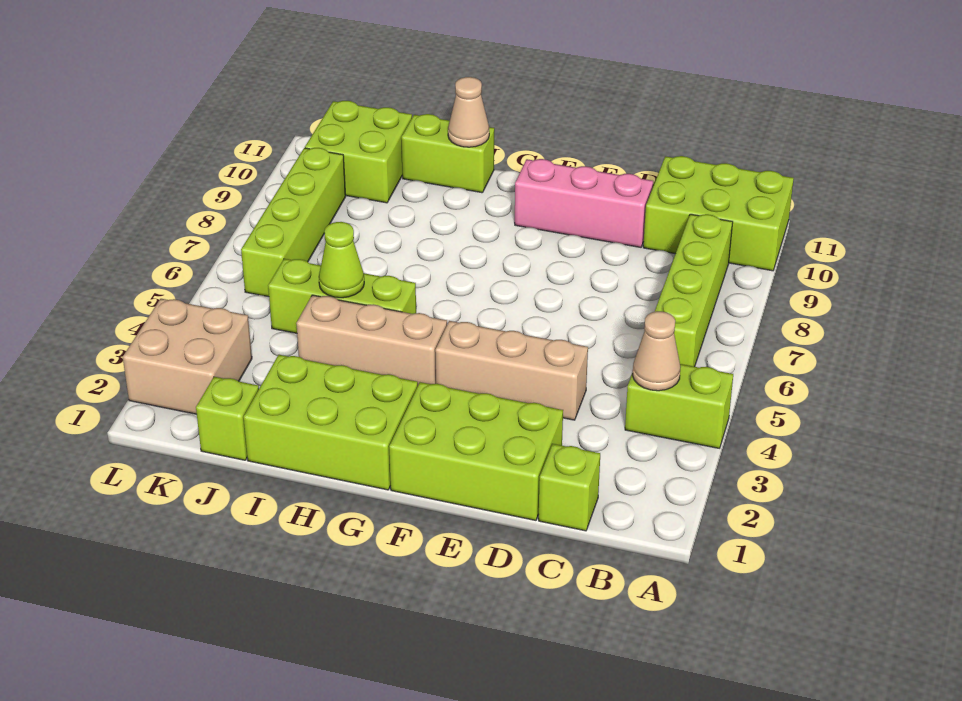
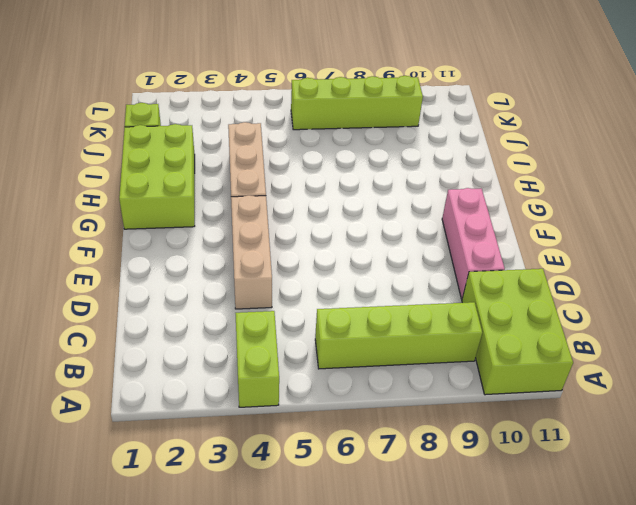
none -> lime brick C1 level 1
none -> lime brick D1:F2 level 1
none -> lime brick H5:J5 level 1

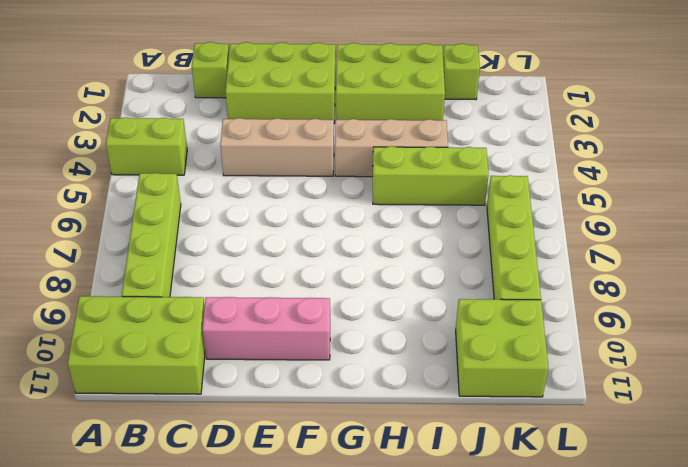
none -> lime brick H11:I11 level 1
none -> tan brick K2:L3 level 1
none -> tan cone B4 level 2

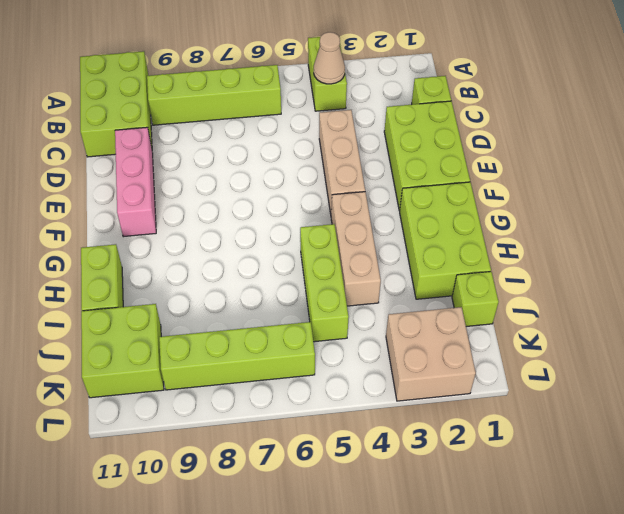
none -> tan cone H11 level 2
none -> lime cone I5 level 2

